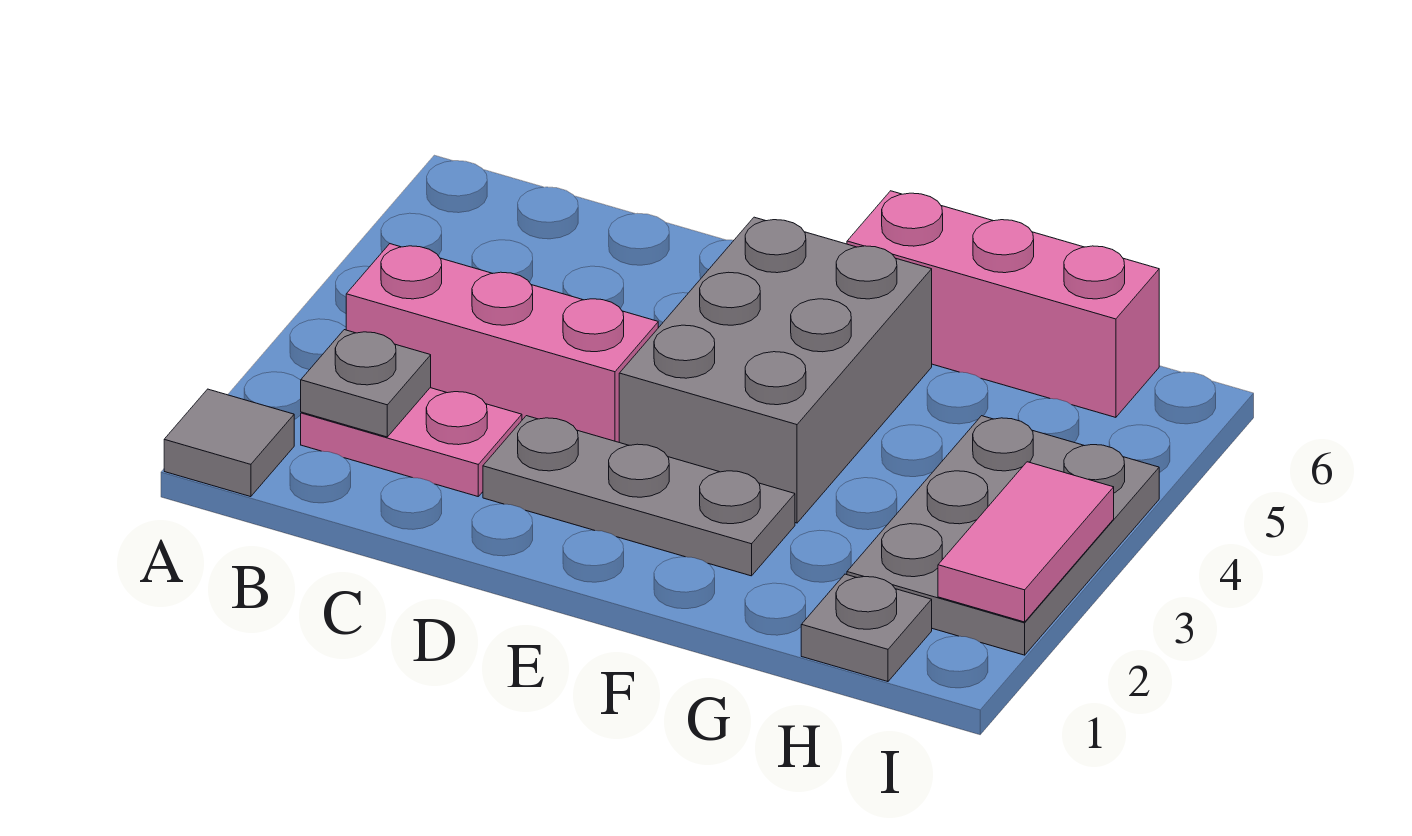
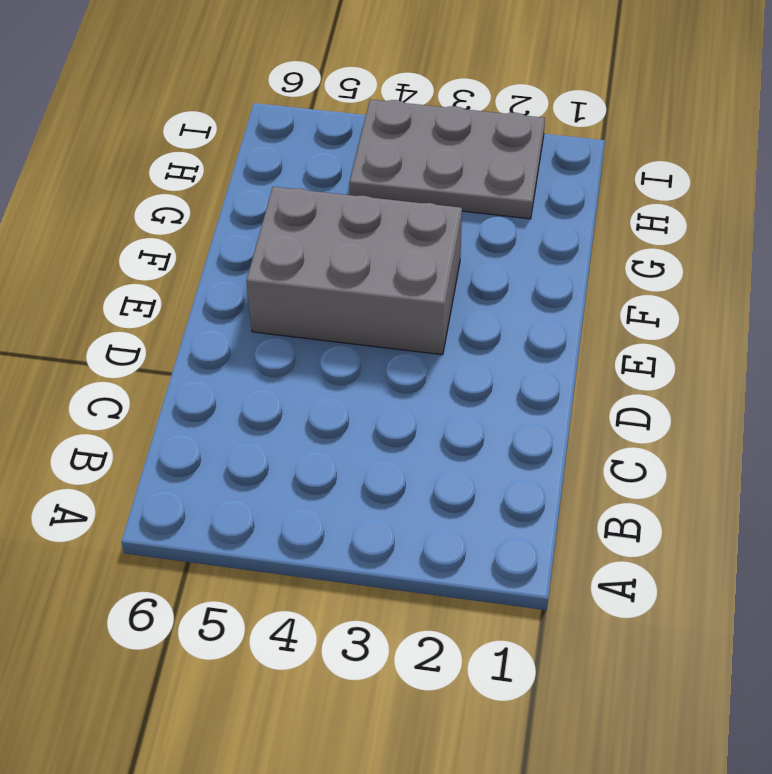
none -> grey tile A1 level 1
none -> pink plate B2:C2 level 1

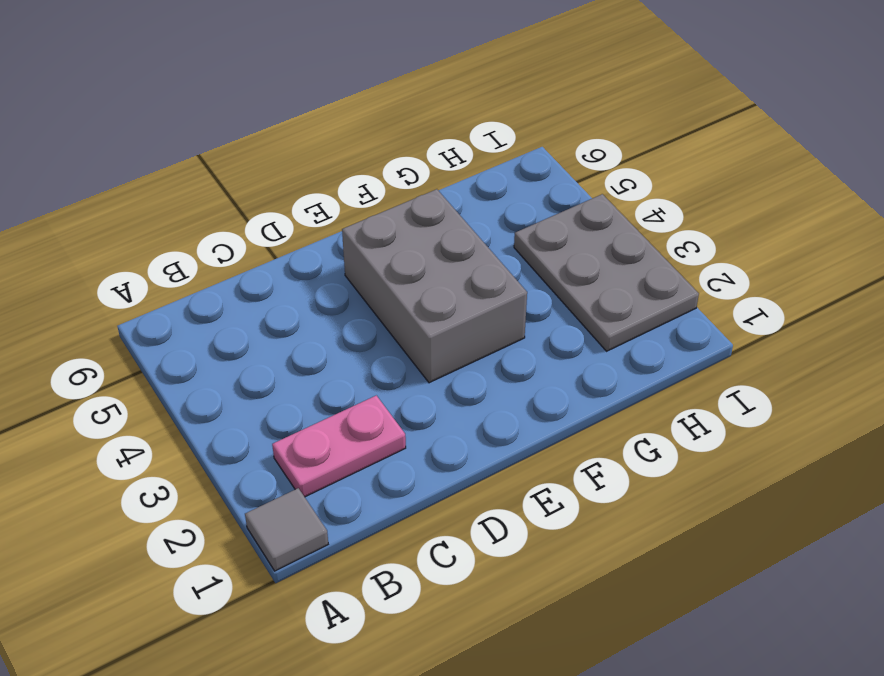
none -> pink brick B3:D3 level 1
none -> grey plate D2:F2 level 1

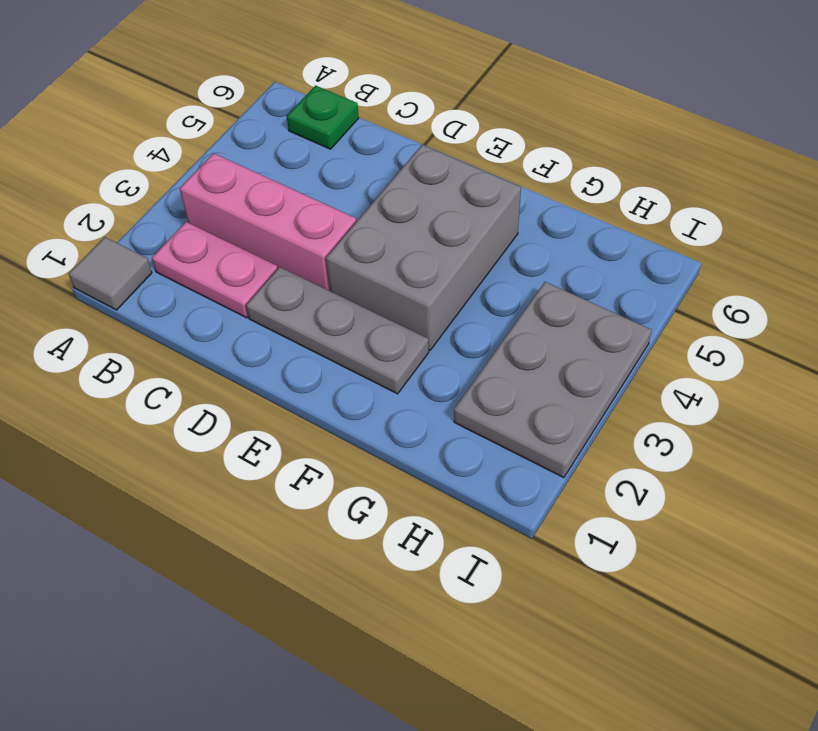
green plate B6 level 1 -> none
none -> pink brick F6:H6 level 1
none -> grey plate H1 level 1

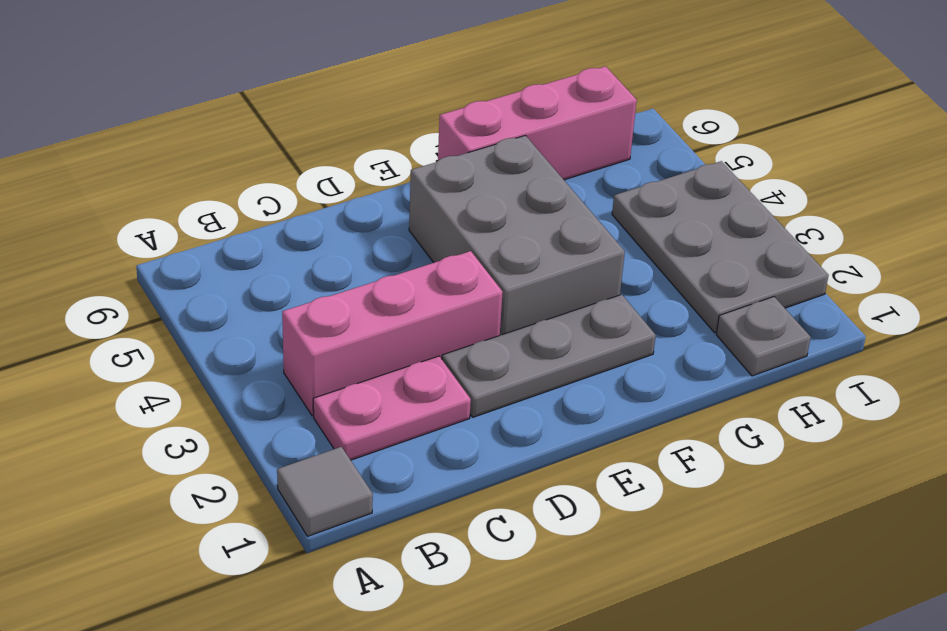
none -> grey plate B2 level 2
none -> pink tile I2:I3 level 2

